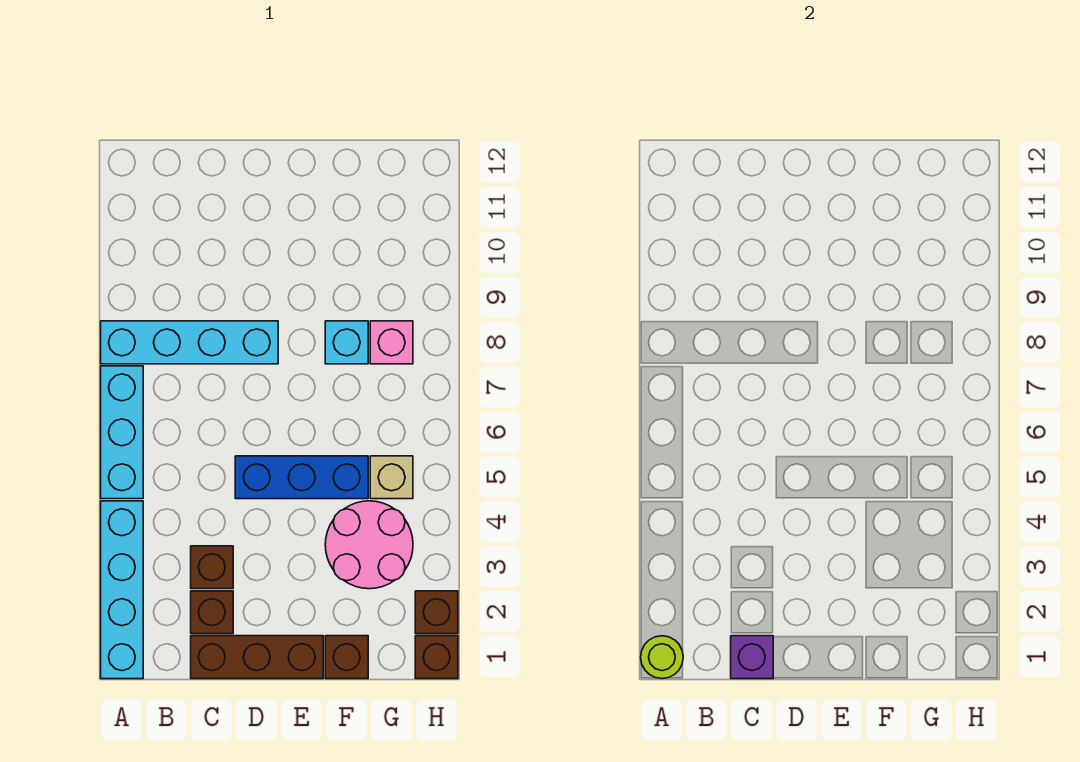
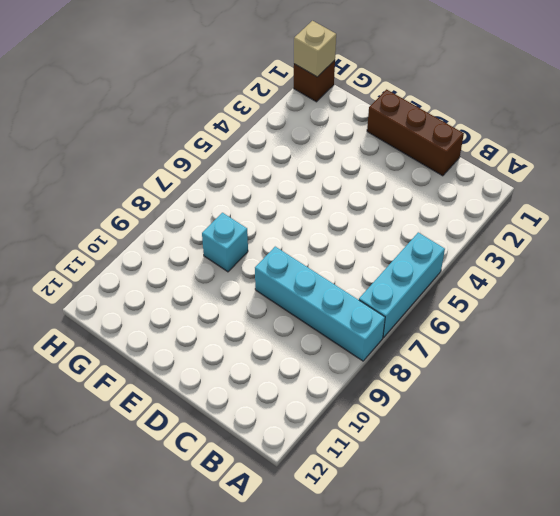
tan brick H1 level 2 -> tan brick G5 level 1
none -> cyan brick A1:A4 level 1
none -> brown brick C2 level 1
none -> brown brick C3 level 1

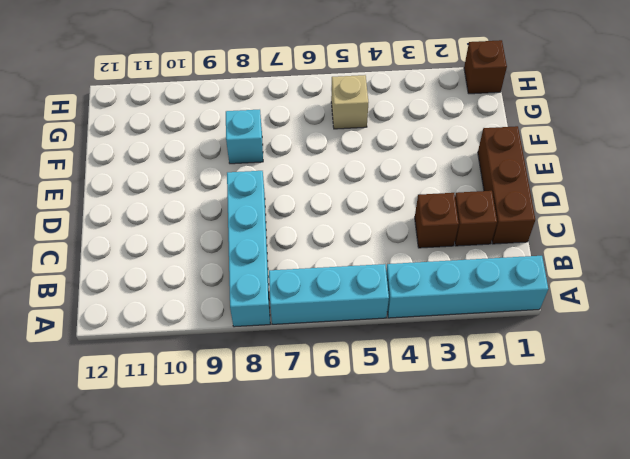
none -> blue brick D5:F5 level 1
none -> brown brick F1 level 1
none -> pink round brick F3:G4 level 1

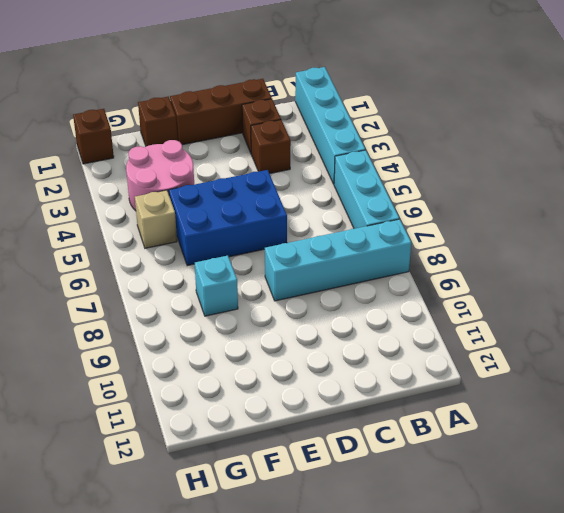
blue brick D5:F6 level 1 -> blue brick D5:F5 level 1
none -> pink brick G8 level 1
none -> brown brick H2 level 1
none -> lime round brick A1 level 2

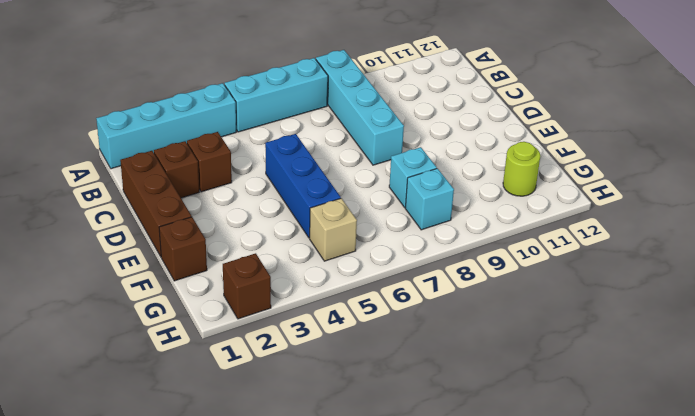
cyan brick G8 level 1 -> pink brick G8 level 1
lime round brick G11 level 1 -> lime round brick A1 level 2
none -> pink round brick F3:G4 level 1
none -> brown brick H1 level 1
none -> purple brick C1 level 2

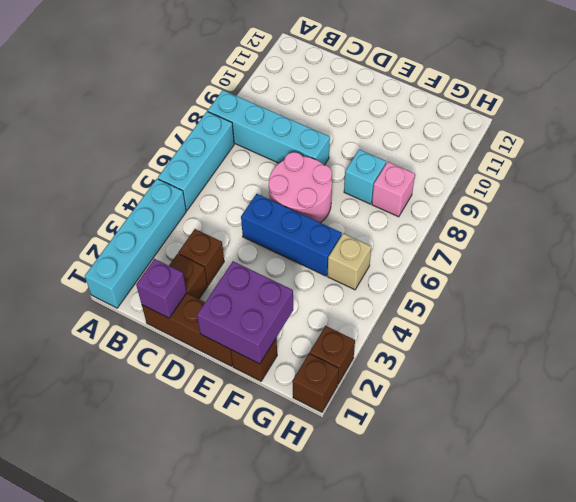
pink round brick D6:E7 level 1 -> pink round brick F3:G4 level 1
purple brick E1:F2 level 2 -> none
none -> lime round brick A1 level 2

